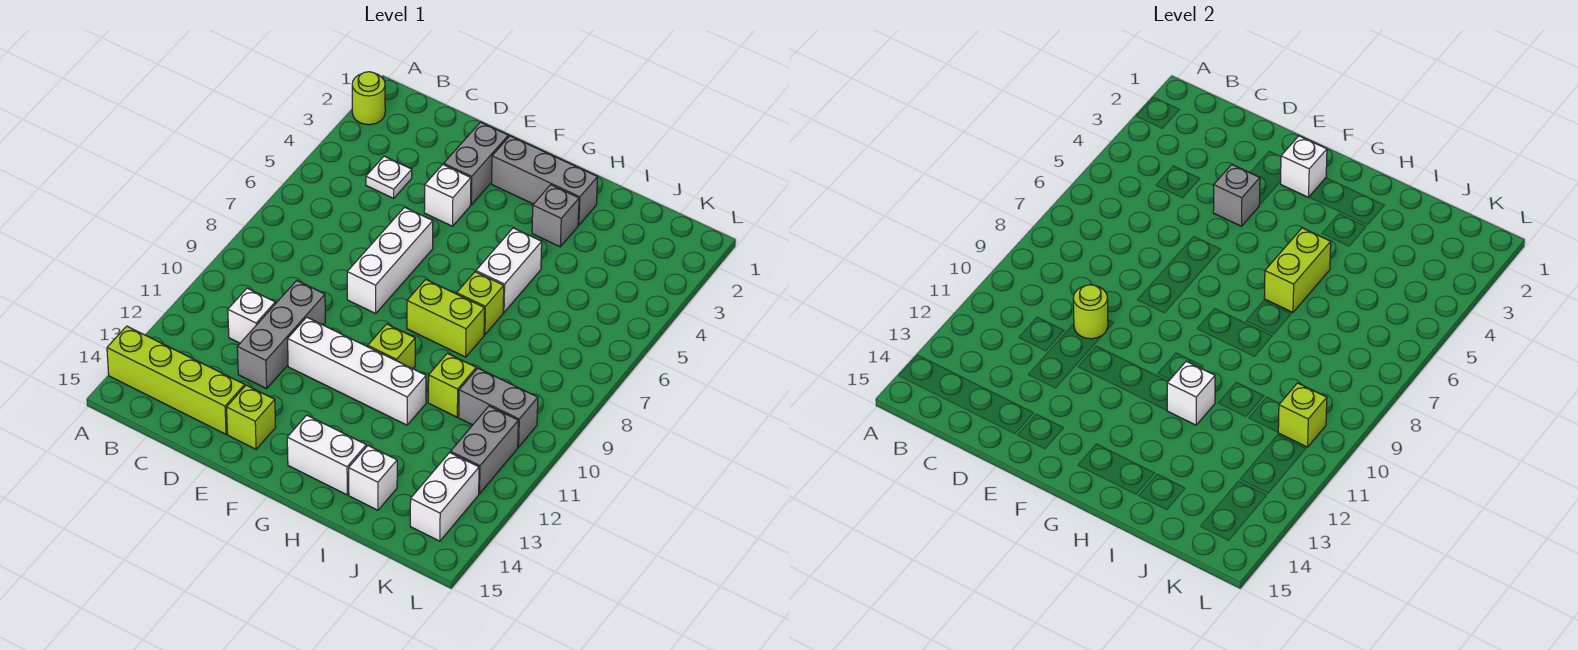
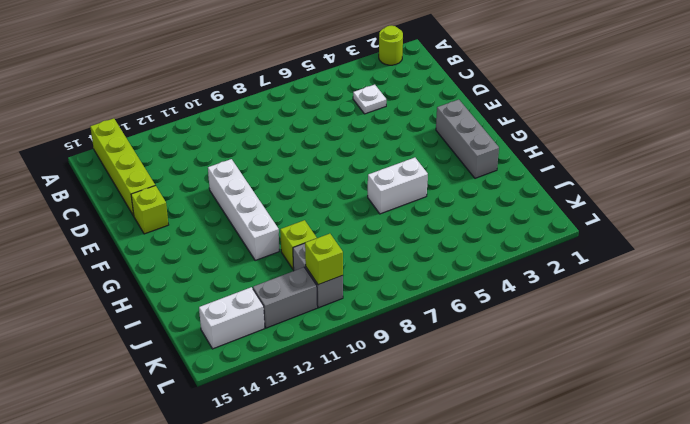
none -> white brick C11 level 1
none -> grey brick D10:D12 level 1
none -> grey brick E2:E3 level 1

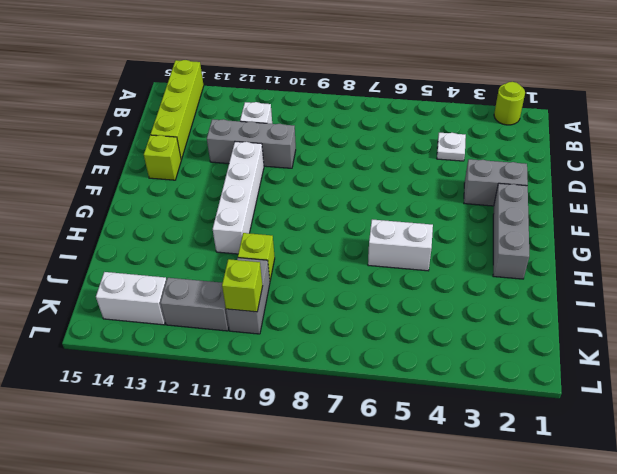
none -> white brick E4 level 1
none -> white brick E6:E8 level 1
none -> lime brick G8:H8 level 1

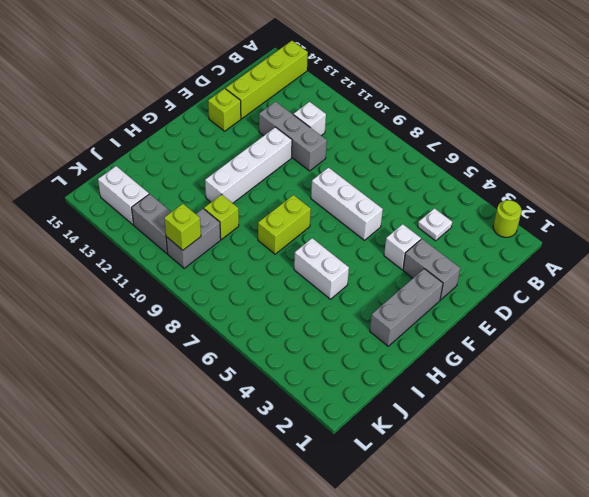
none -> lime brick G10 level 1
none -> white brick G14:H14 level 1
none -> grey brick H3 level 1

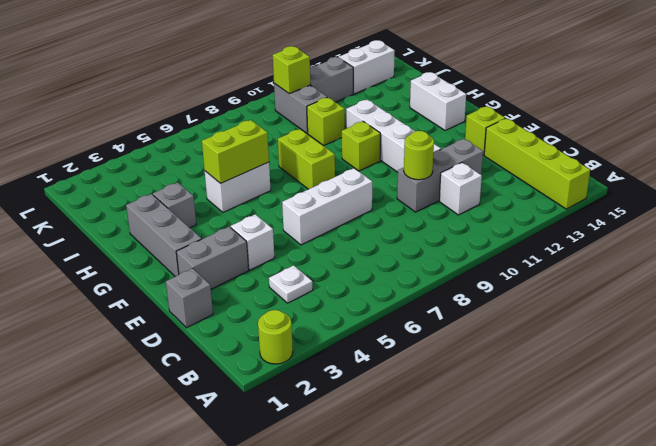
grey brick D1 level 1 -> grey brick E4 level 2
none -> lime brick H7 level 1
none -> white brick I14 level 1
none -> white brick F2 level 2

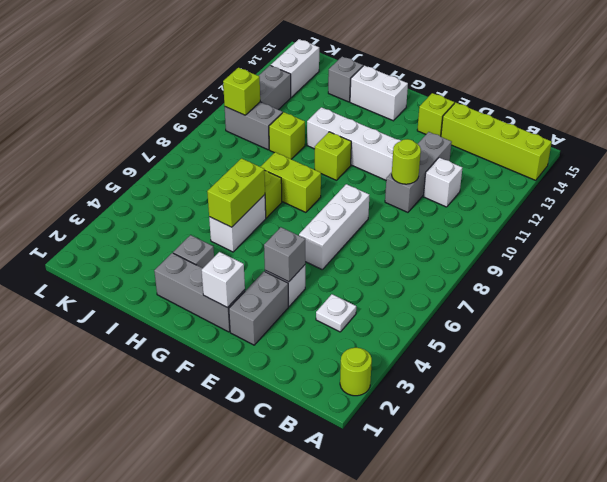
grey brick I14 level 1 -> white brick I14 level 1
none -> white brick H11 level 2

